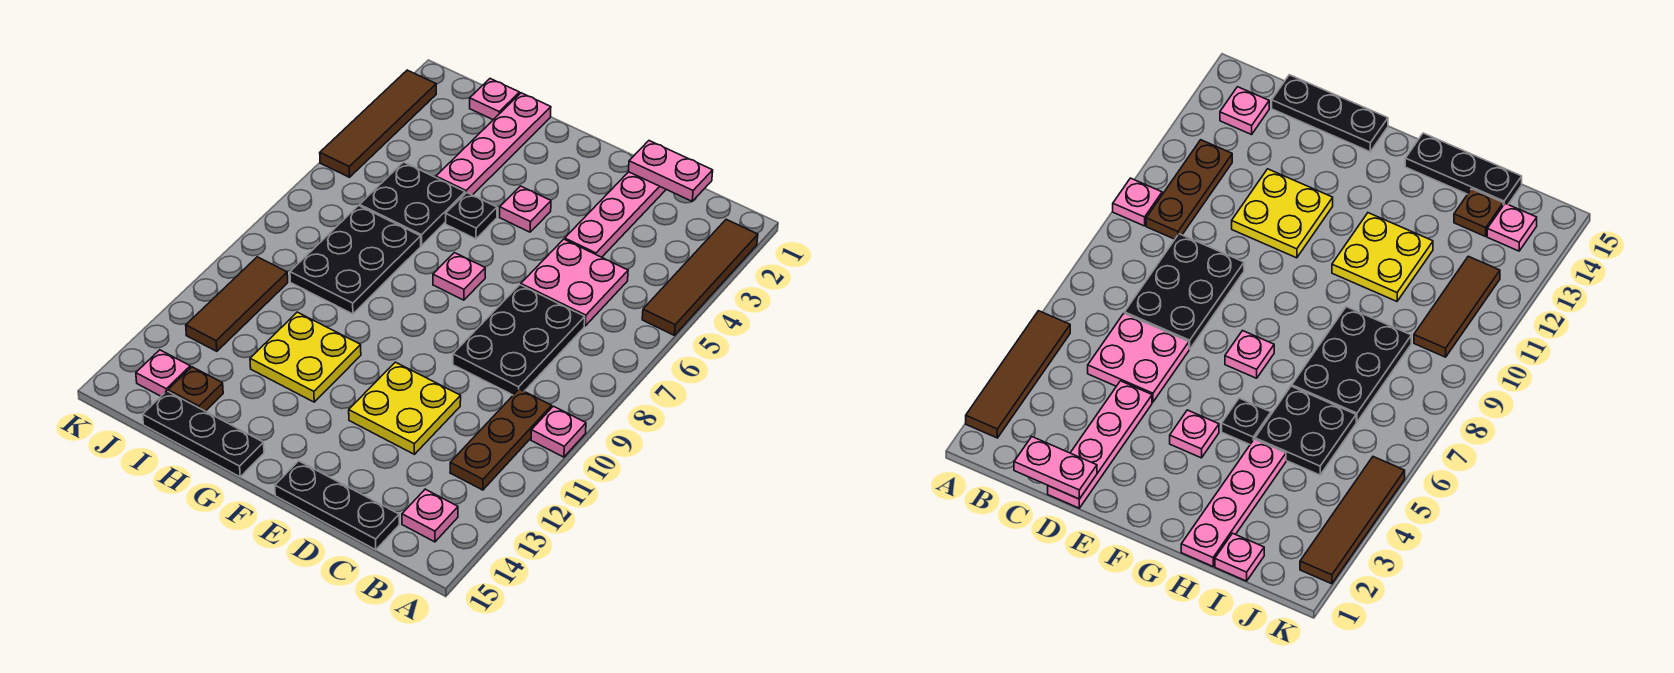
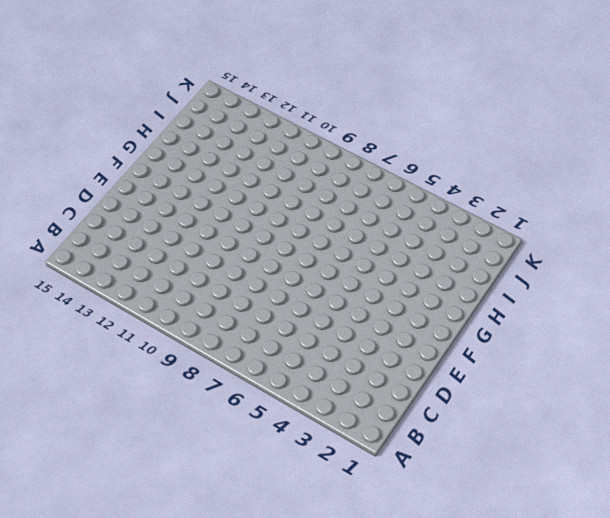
none -> brown tile A2:A5 level 1
none -> pink plate A10 level 1
none -> brown plate B10:B12 level 1

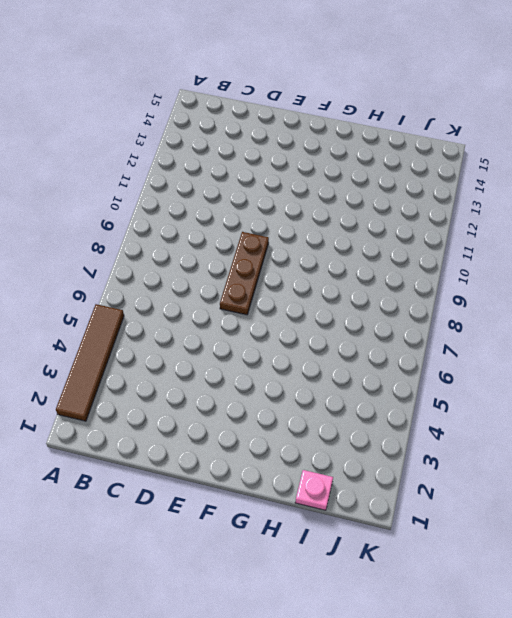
brown plate E7:E9 level 1 -> brown plate B10:B12 level 1
none -> pink plate A10 level 1
none -> pink plate B14 level 1
none -> pink plate C5:D6 level 1

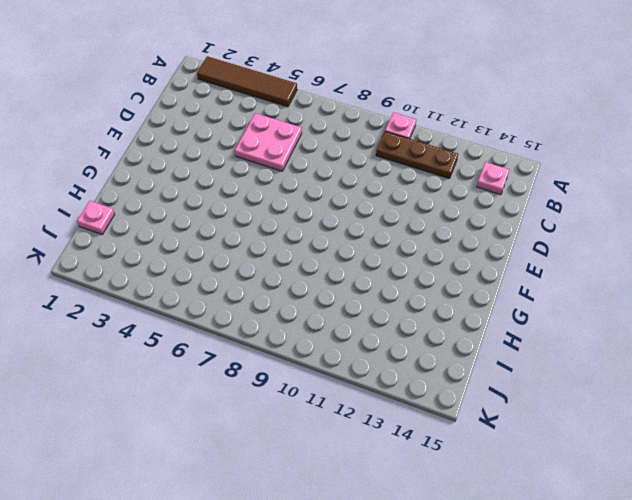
none -> black plate C7:D9 level 1
none -> black plate C15:E15 level 1
none -> pink plate D1:D4 level 1

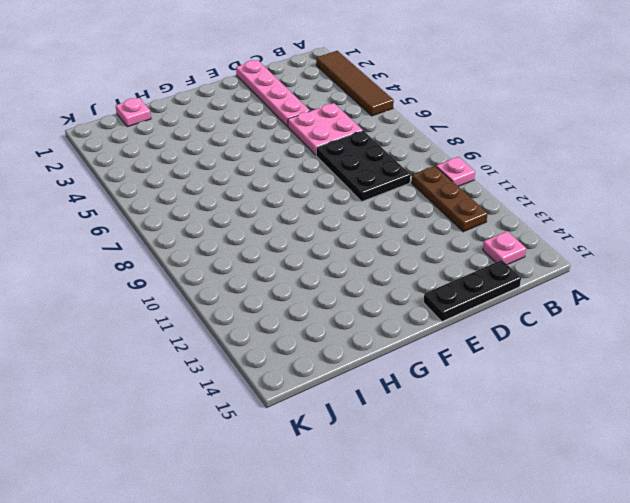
none -> yellow plate D11:E12 level 1
none -> pink plate F4 level 1
none -> pink plate F7 level 1

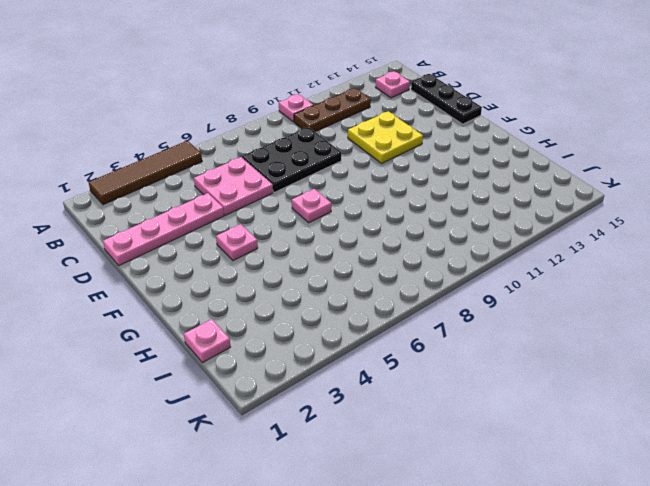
none -> black plate G5 level 1
none -> yellow plate G11:H12 level 1
none -> black plate G15:I15 level 1

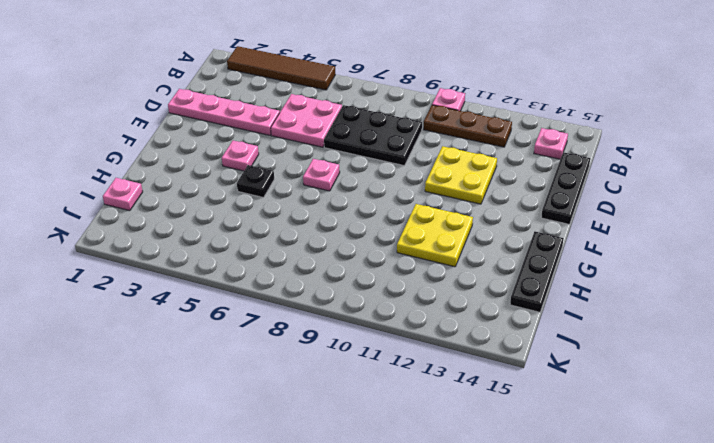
none -> pink plate H1:H4 level 1
none -> black plate H5:I6 level 1
none -> black plate H7:I9 level 1

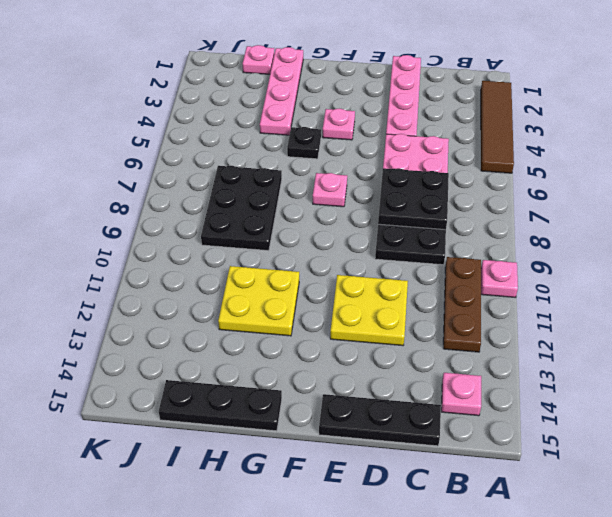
black plate C7:D8 level 2 -> black plate H5:I6 level 1
none -> brown plate I14 level 1
none -> brown tile J10:J12 level 1
none -> pink plate J14 level 1

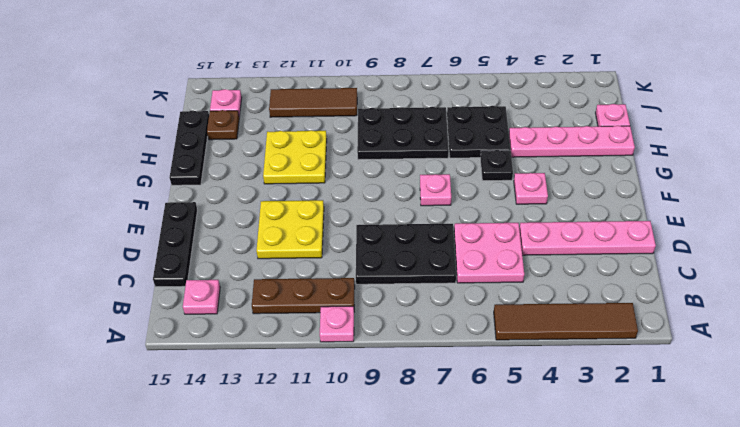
none -> brown tile K2:K5 level 1
none -> pink plate C1:D1 level 2

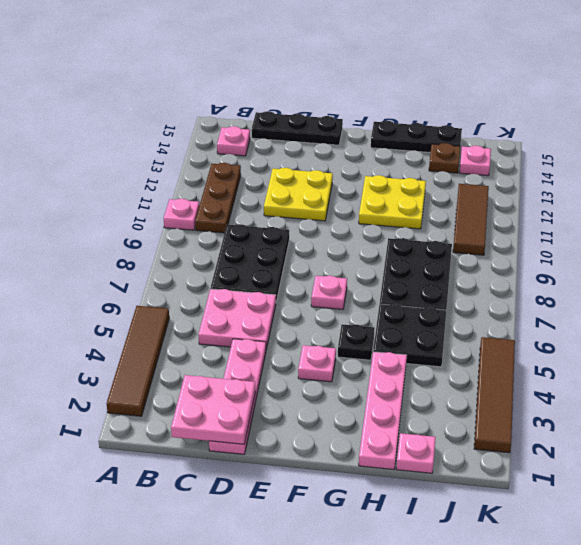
pink plate C1:D2 level 2 -> pink plate C1:D1 level 2

